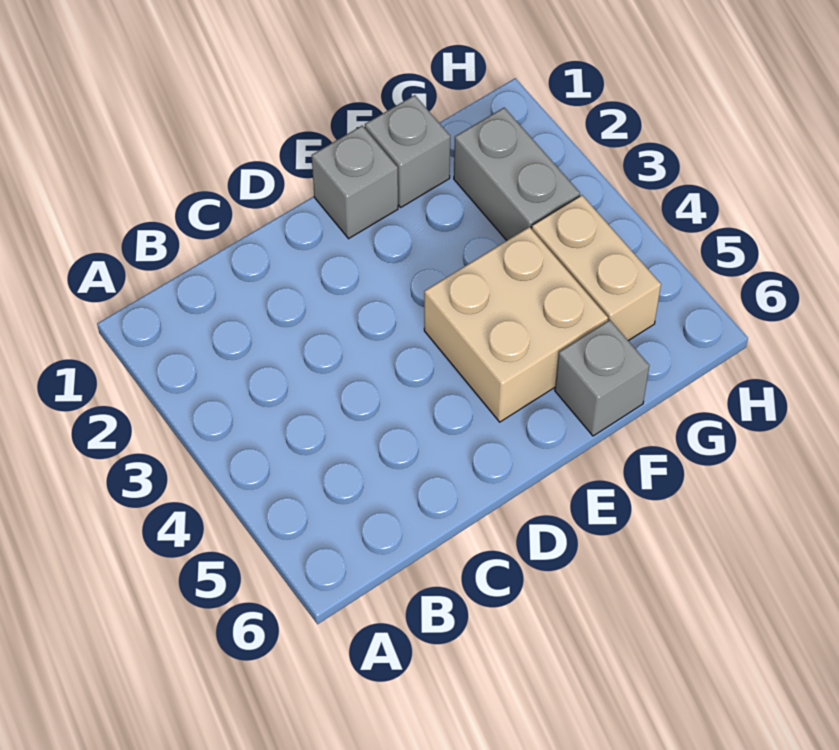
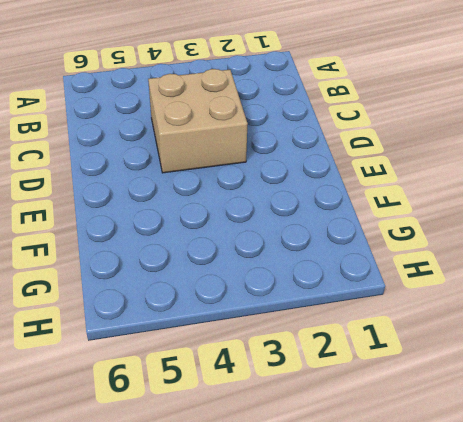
tan brick C3:D4 level 1 -> tan brick E4:F5 level 1
none -> grey brick E1 level 1
none -> grey brick F1 level 1

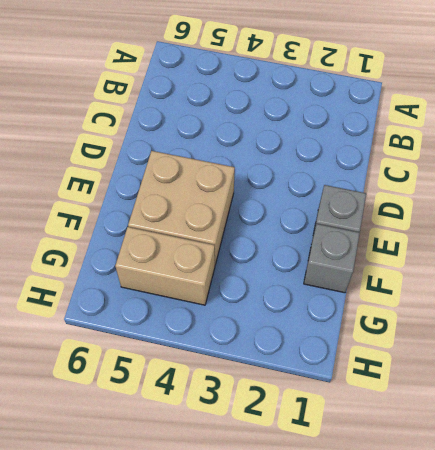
none -> grey brick F6 level 1
none -> grey brick G2:G3 level 1

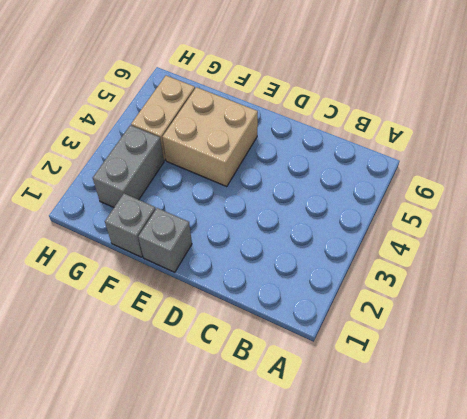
none -> grey brick F6 level 1

